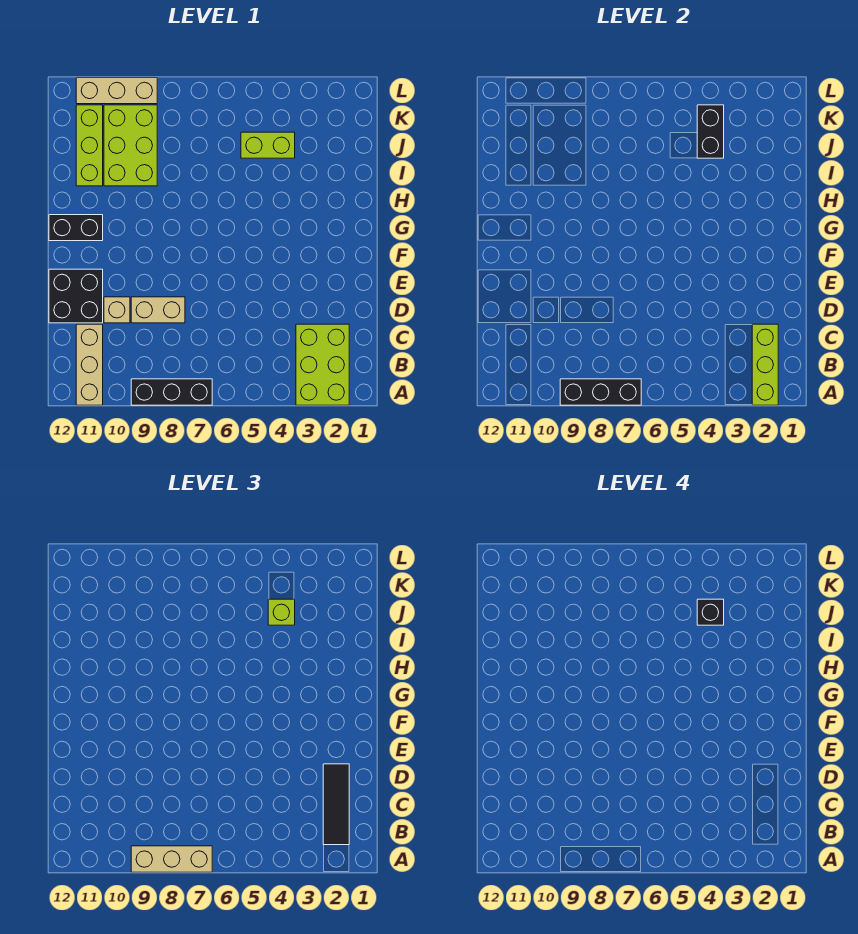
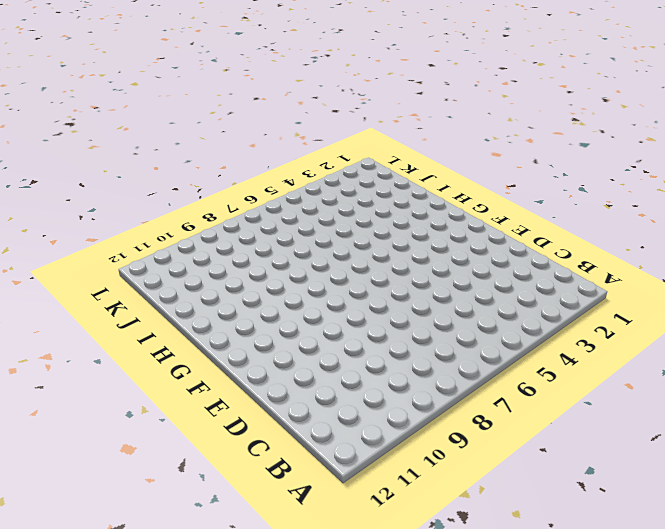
none -> lime brick A2:C3 level 1
none -> black brick A7:A9 level 1
none -> tan brick A11:C11 level 1

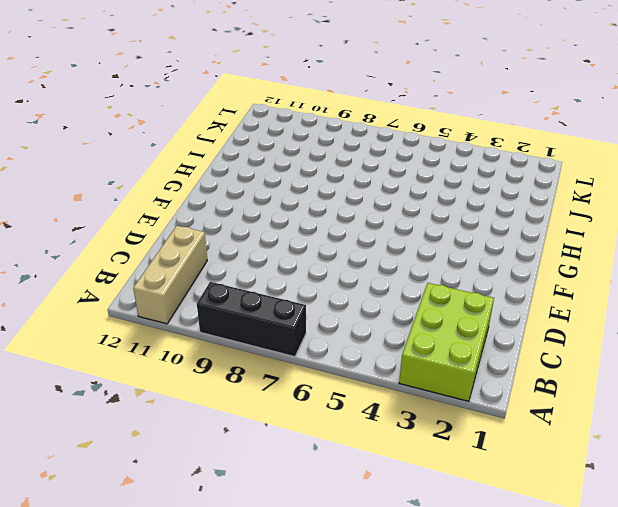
none -> tan brick D8:D9 level 1
none -> tan brick D10 level 1
none -> black brick D11:E12 level 1

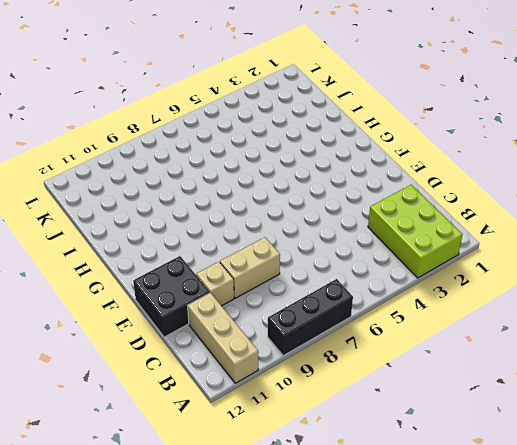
none -> black brick G11:G12 level 1
none -> lime brick I9:K10 level 1
none -> lime brick I11:K11 level 1

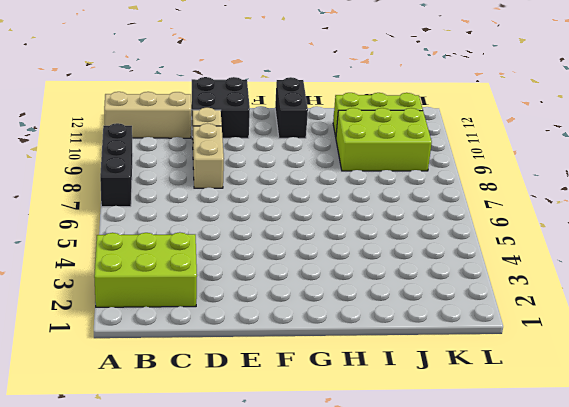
none -> lime brick J4:J5 level 1
none -> tan brick L9:L11 level 1
none -> lime brick A2:C2 level 2

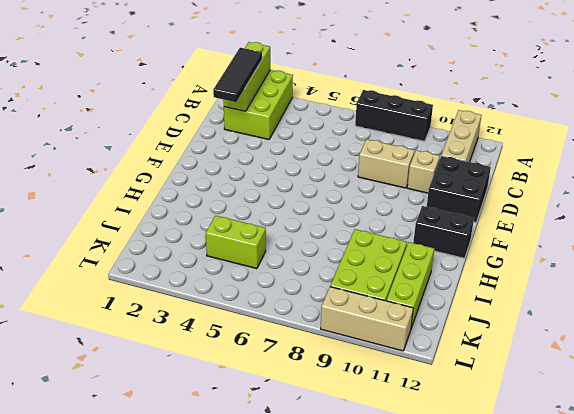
none -> black brick A7:A9 level 2
none -> black brick J4:K4 level 2
none -> tan brick A7:A9 level 3

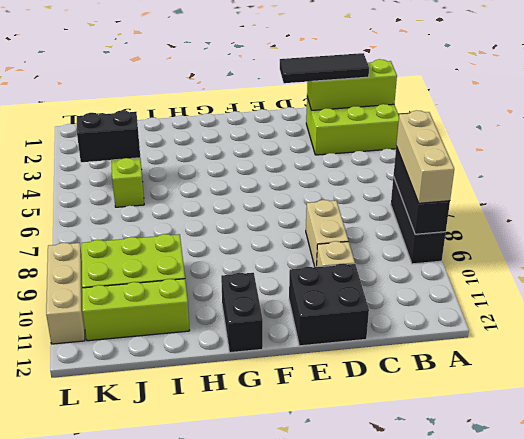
none -> tan brick A11:C11 level 1
none -> lime brick J4 level 3
none -> black brick J4 level 4

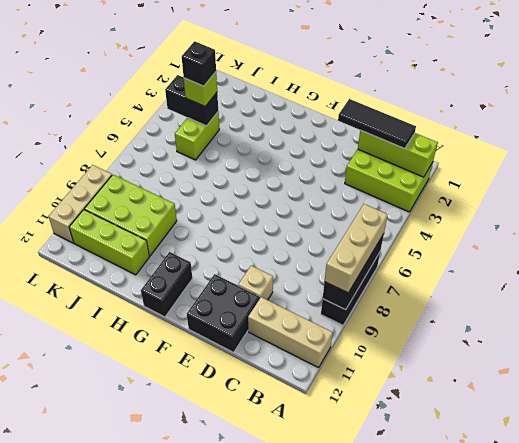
none -> tan brick D8:D9 level 1

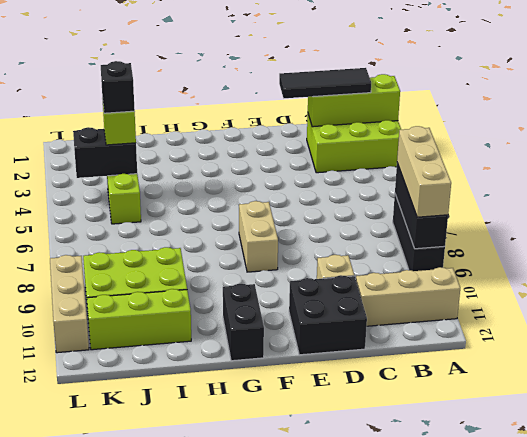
tan brick F7:F8 level 1 -> tan brick D8:D9 level 1

